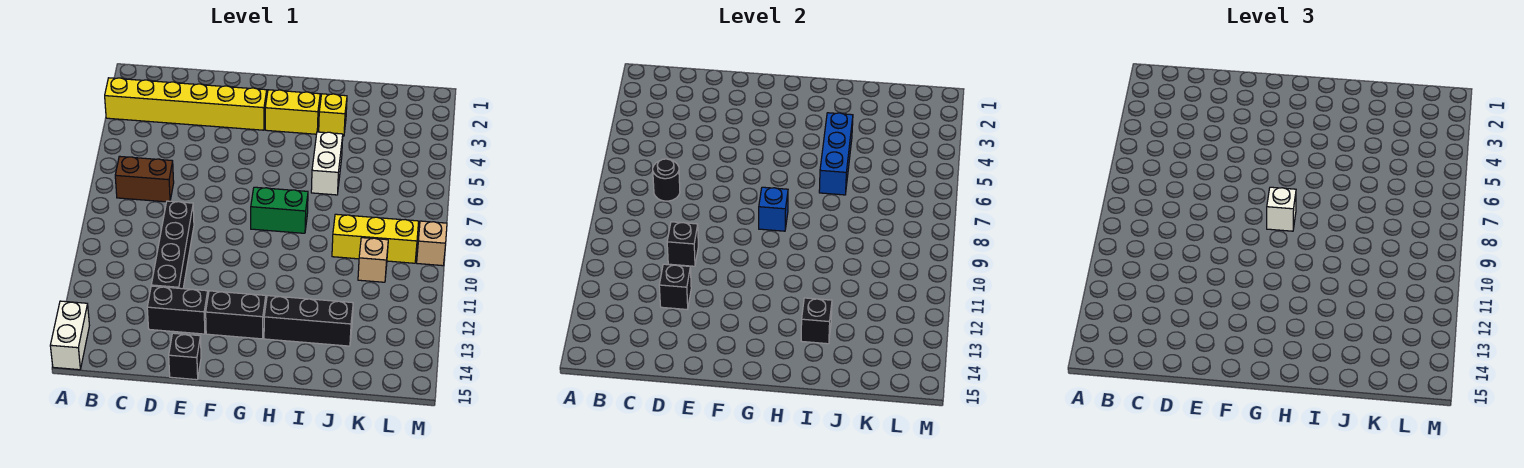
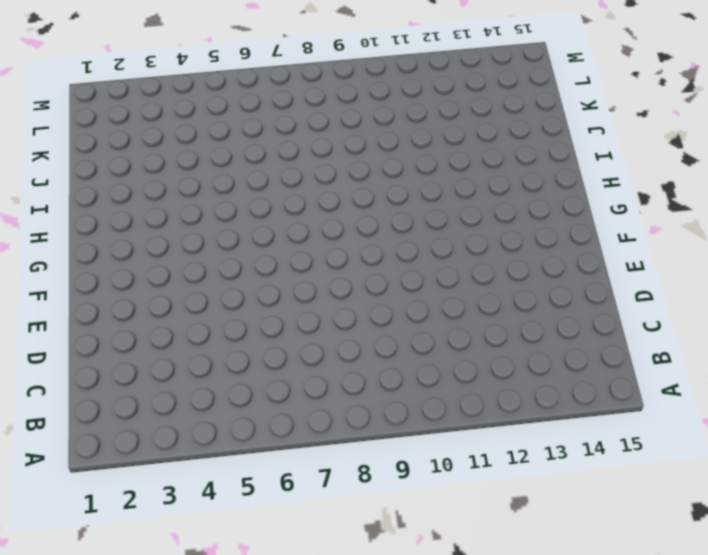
none -> yellow brick A3:F3 level 1
none -> white brick A14:A15 level 1
none -> brown brick B7:C7 level 1

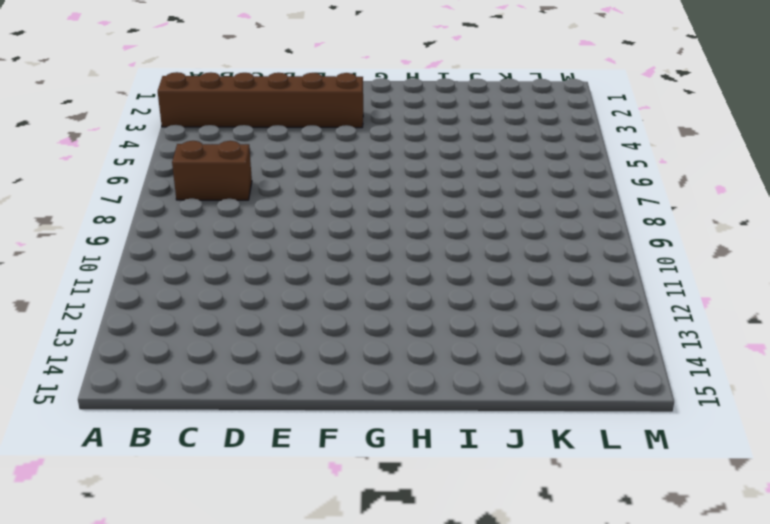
brown brick A3:F3 level 1 -> yellow brick A3:F3 level 1
none -> white brick A14:A15 level 1
none -> black brick D9:D12 level 1
none -> black brick D13:E13 level 1

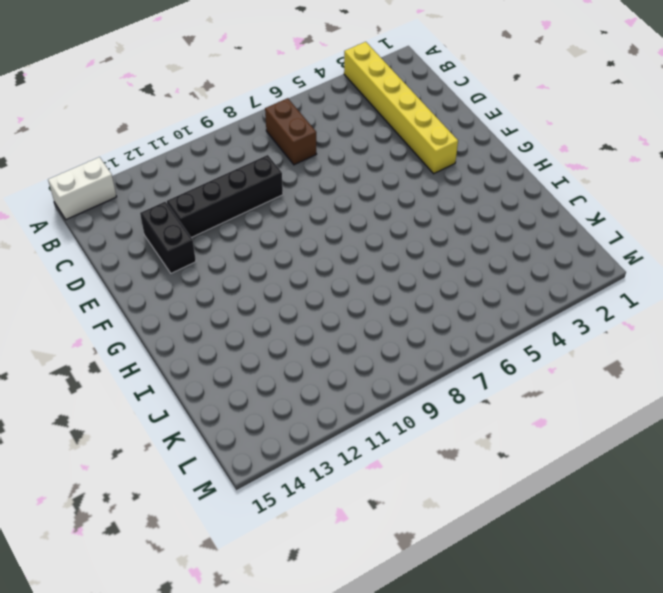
none -> black brick E15 level 1
none -> black brick F13:G13 level 1
none -> yellow brick G3:H3 level 1

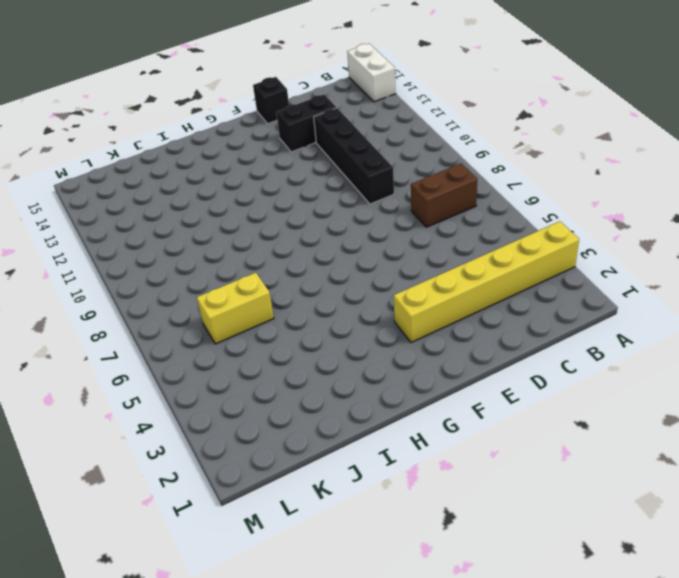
yellow brick J6:K6 level 1 -> yellow brick G3:H3 level 1
none -> black brick F13:G13 level 1
none -> green brick G8:H8 level 1
none -> black brick H13:J13 level 1

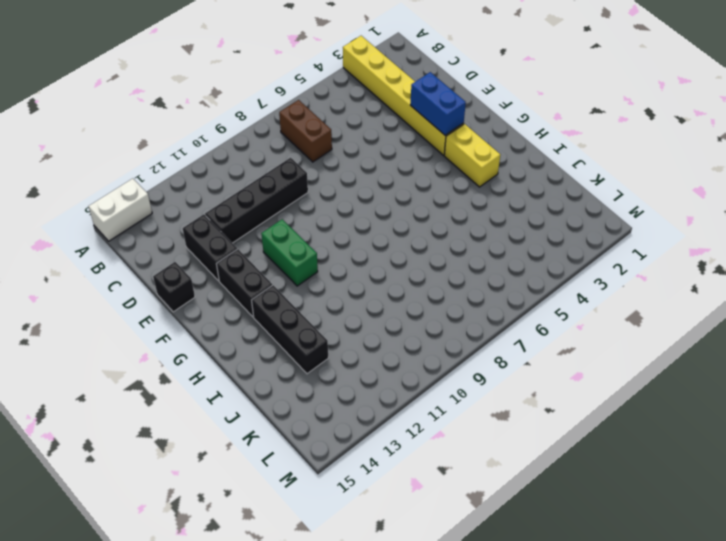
blue brick E3:F3 level 2 -> none
green brick F11:G11 level 1 -> green brick G8:H8 level 1
none -> yellow brick I3 level 1
none -> white brick I5:I6 level 1
none -> yellow brick J9:L9 level 1

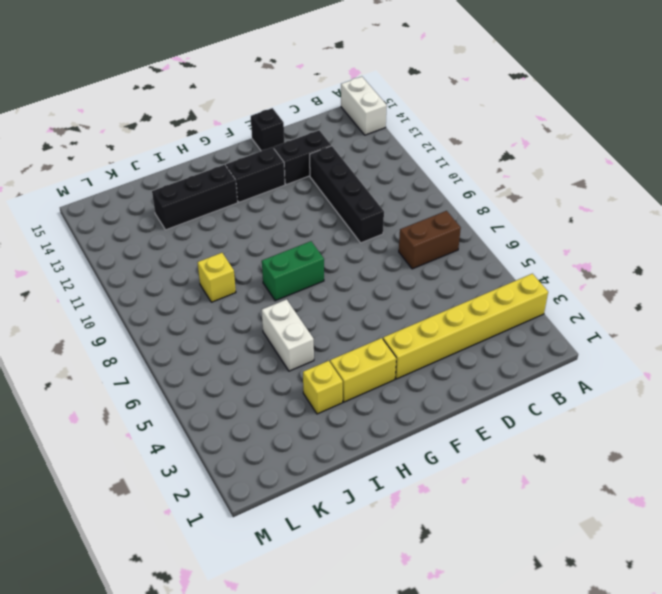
yellow brick J9 level 1 -> yellow brick J9:L9 level 1
none -> tan brick K10 level 1
none -> tan brick M9 level 1
none -> black round brick C7 level 2

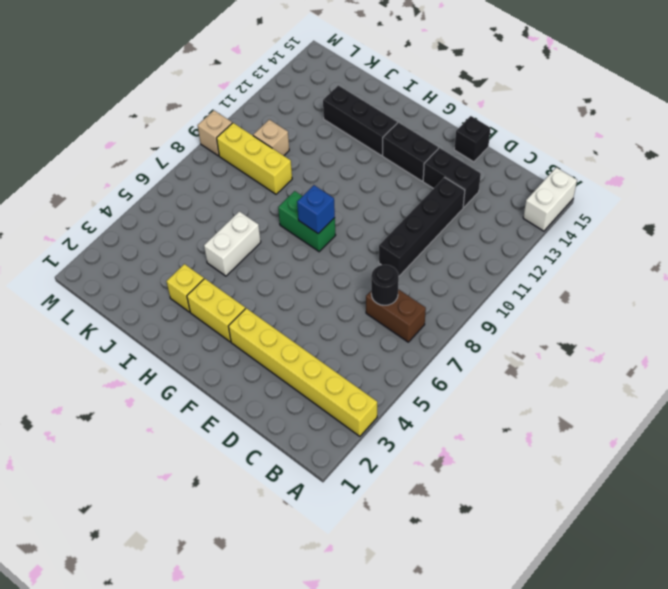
none -> black brick D10 level 2
none -> black brick D12 level 2
none -> blue brick I4:I6 level 2

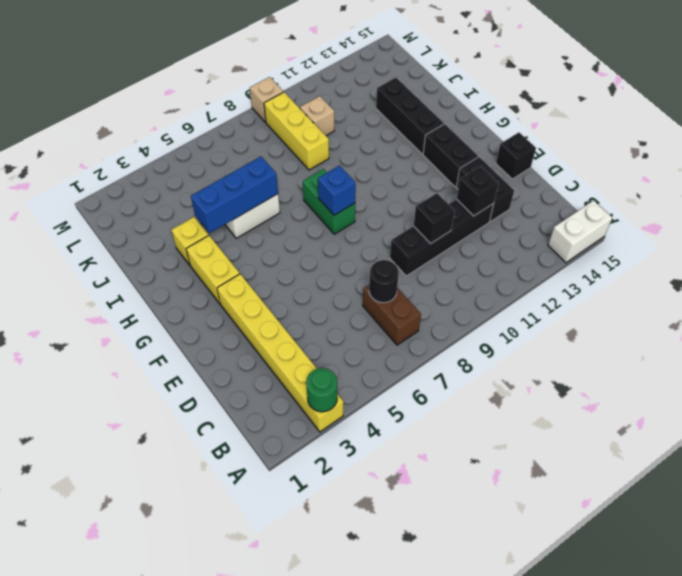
green round brick A3 level 2 -> none
none -> black brick I13 level 2
none -> white brick G8 level 3

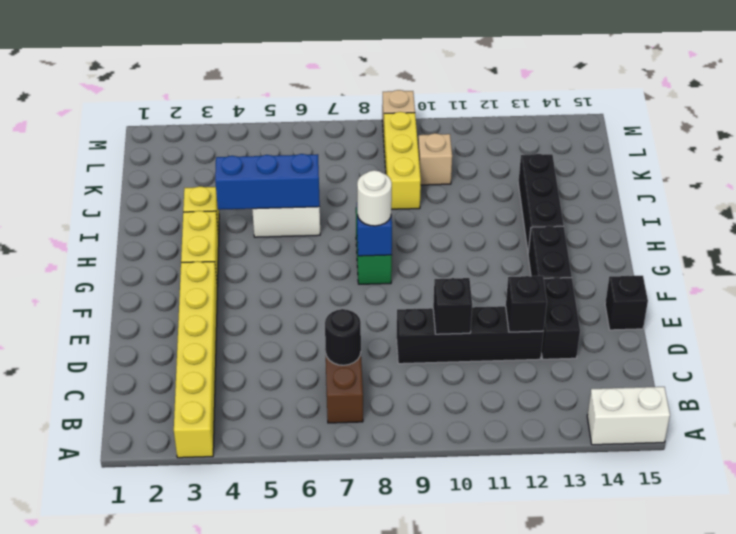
white round brick G8 level 3 -> white brick G8 level 3
none -> black brick I13 level 2

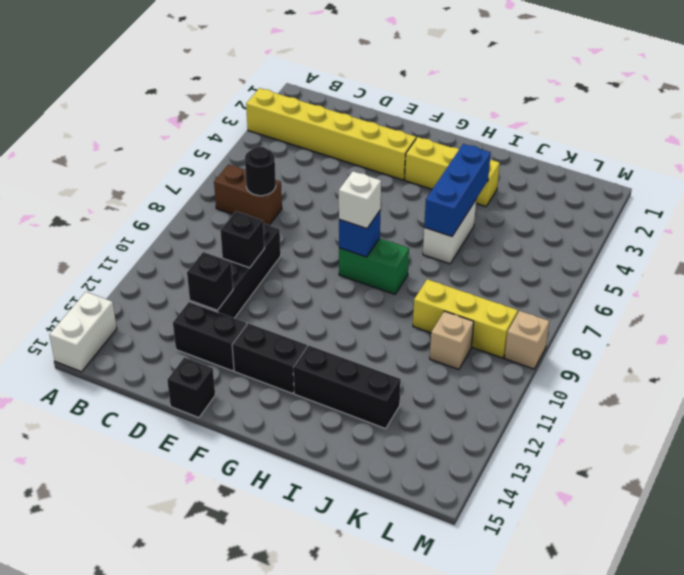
none -> black brick I13 level 2

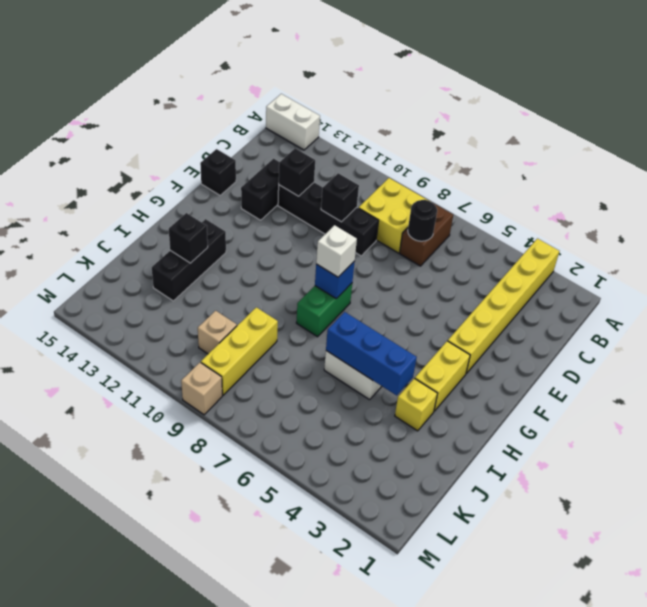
yellow brick B8:C9 level 1 -> none
none -> black brick F13:G13 level 1

